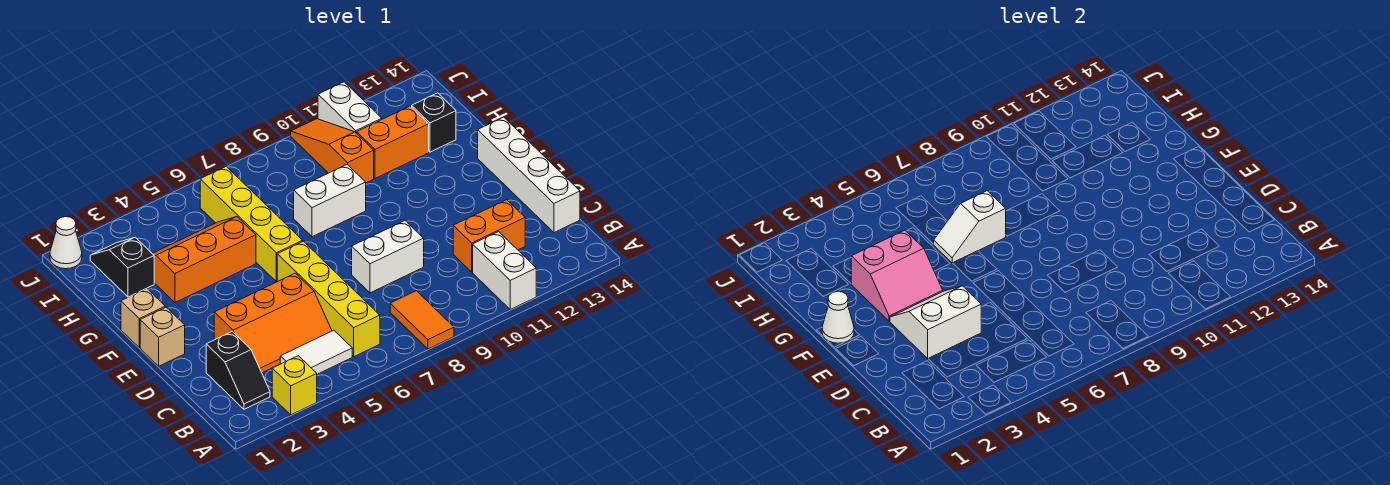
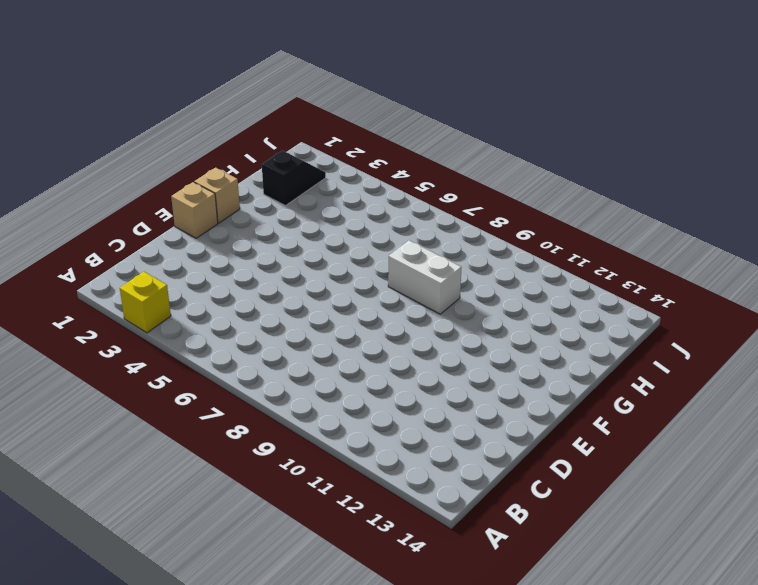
none -> orange tile A8:B8 level 1
none -> white brick A11:B11 level 1
none -> black slope B2:C2 level 1 top C

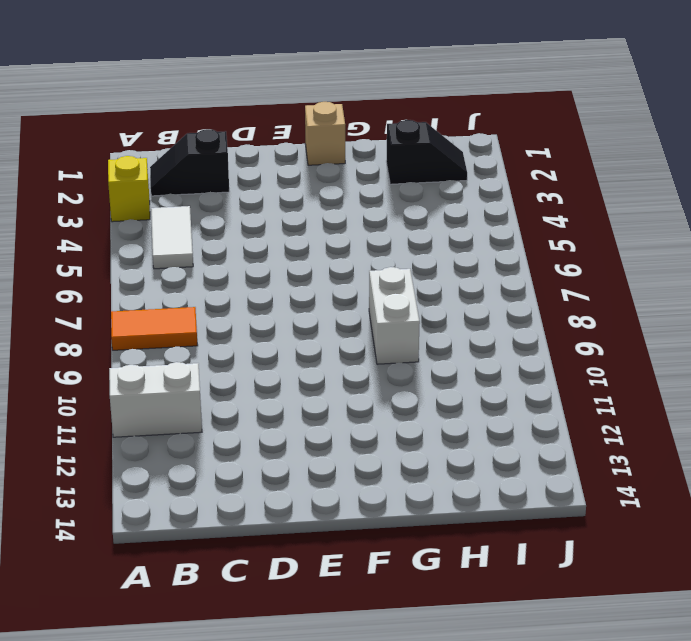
none -> yellow brick B6:E6 level 1
none -> orange slope C3:D5 level 1 top D
none -> orange brick C11:C12 level 1

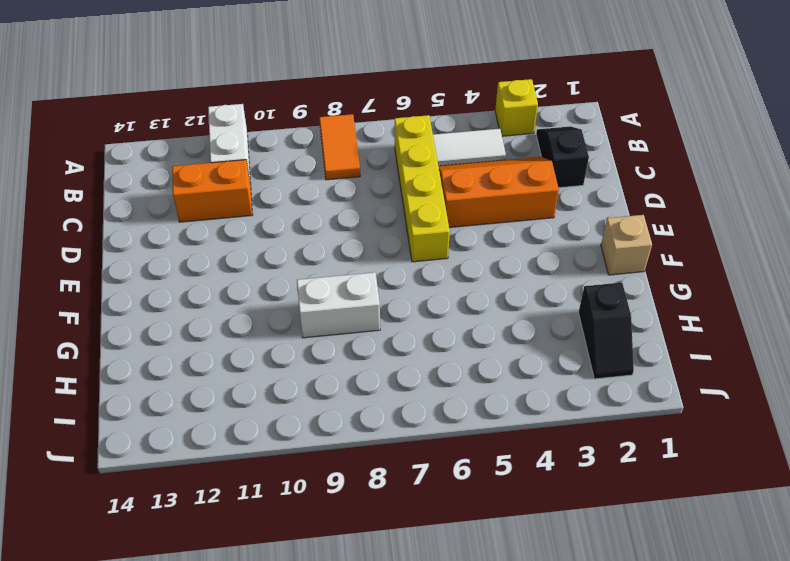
none -> white brick C14:F14 level 1
none -> white brick D8:D9 level 1
none -> tan brick E1 level 1

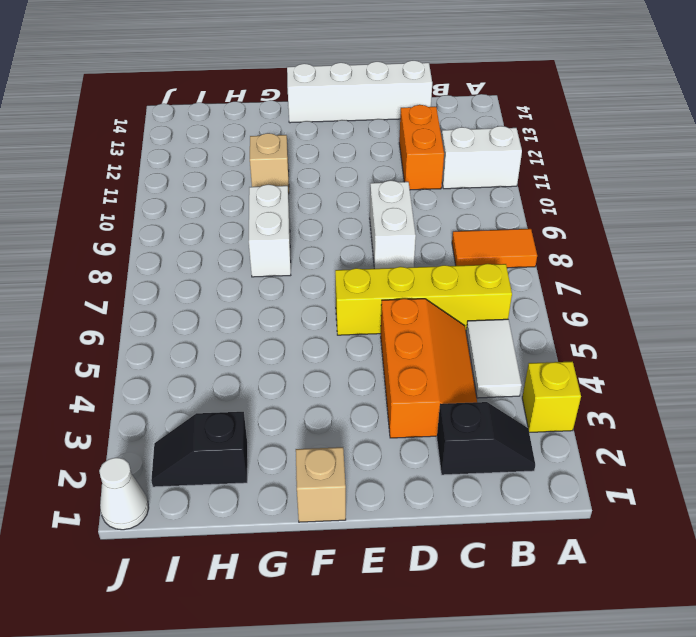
tan brick G11 level 1 -> tan brick E1 level 1
none -> yellow brick F6:I6 level 1
none -> orange slope G3:H5 level 1 top G
none -> orange slope H10:J10 level 1 top H

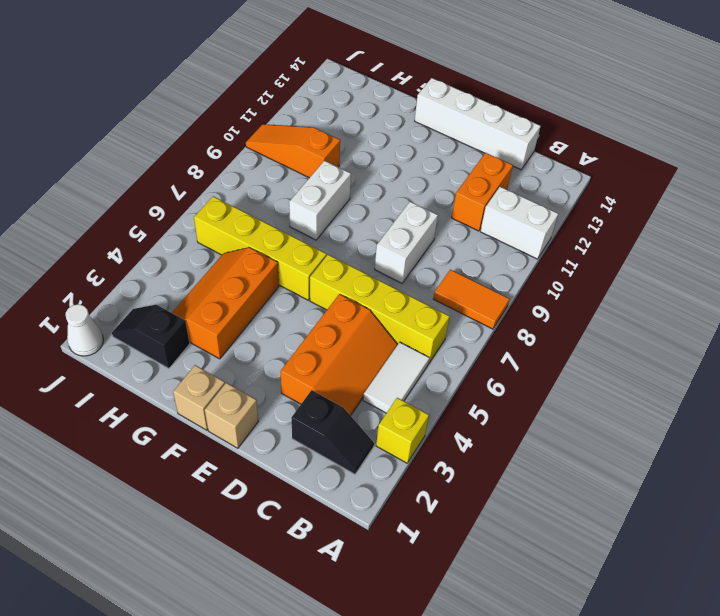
none -> orange brick H11:H12 level 1
none -> black brick H13 level 1
none -> white brick I11:J11 level 1

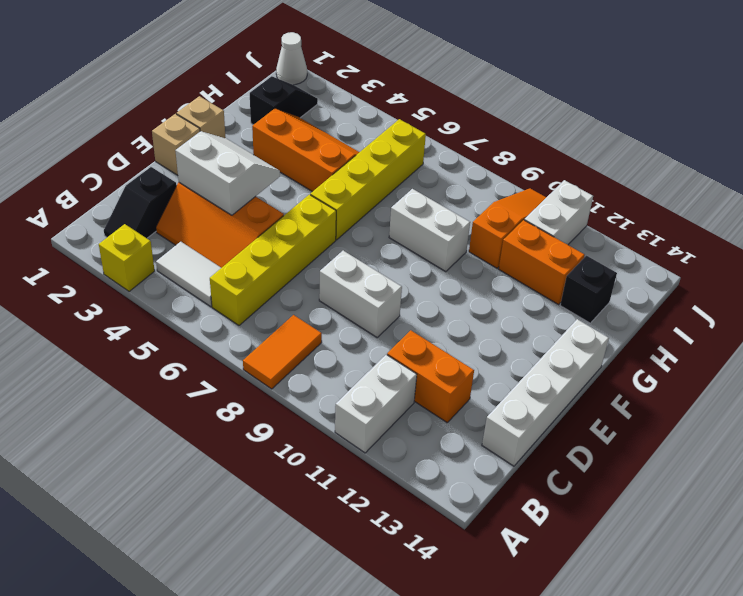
none -> white cone F1 level 2
none -> pink slope F3:G4 level 2 top G
none -> white slope G6:G7 level 2 top 7

